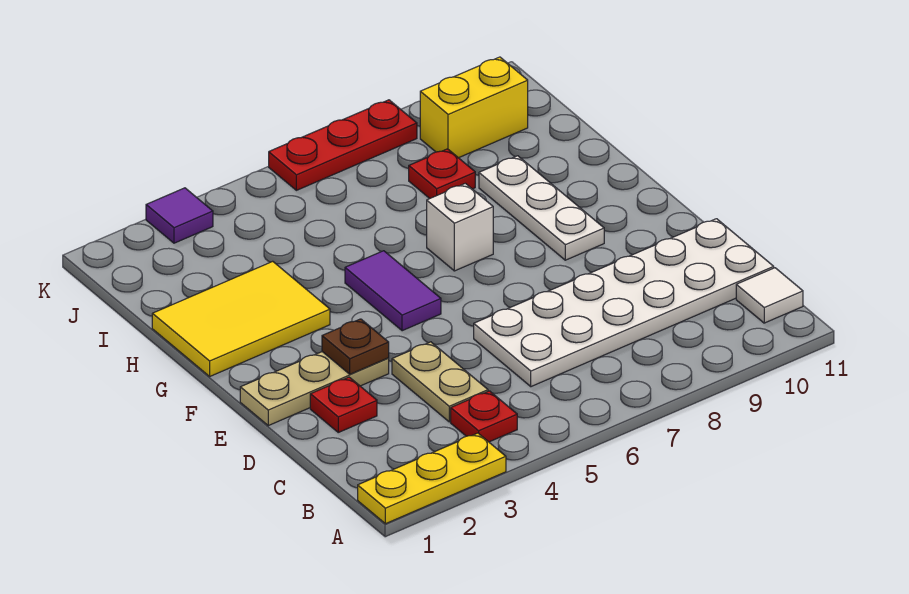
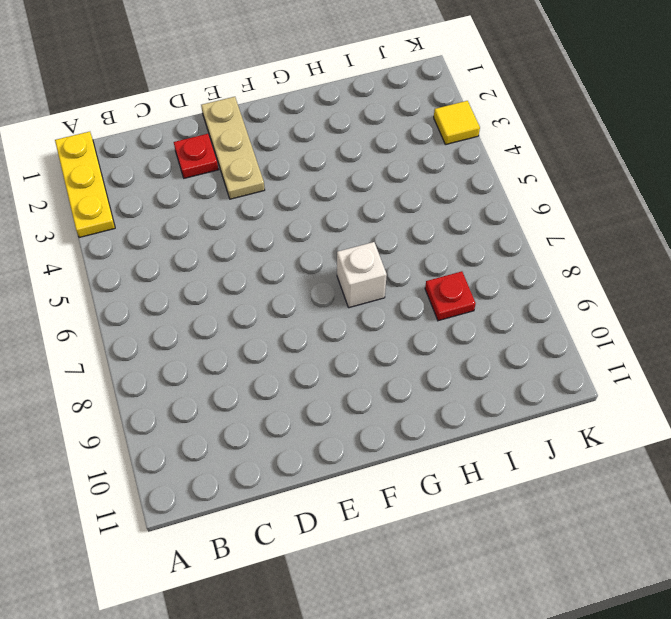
yellow tile K3 level 1 -> purple tile K3 level 1
none -> red plate B4 level 1
none -> white tile B11 level 1
none -> tan plate C4:D4 level 1

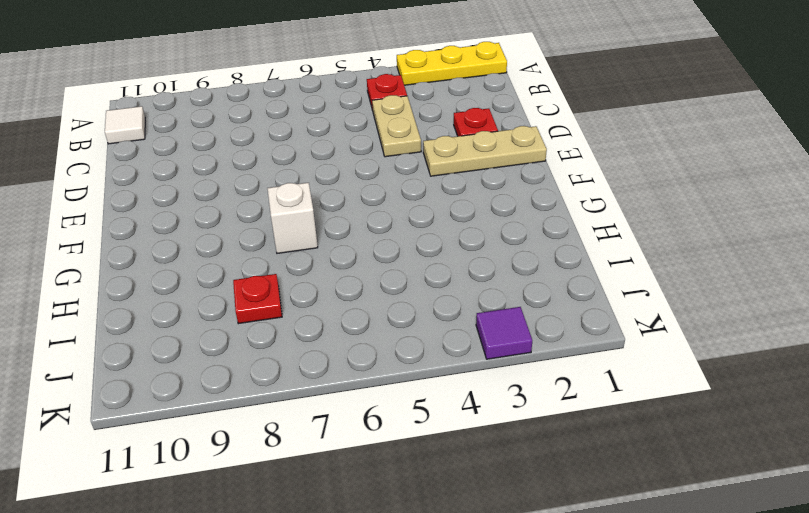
none -> white plate C6:D11 level 1
none -> purple tile F5:G5 level 1
none -> white plate F9:H9 level 1

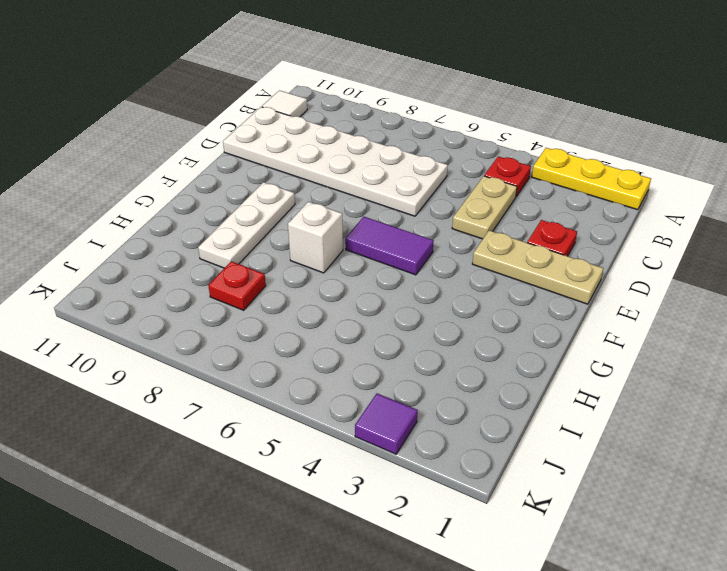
purple tile F5:F6 level 1 -> purple tile F5:G5 level 1
none -> yellow tile G1:H3 level 1
none -> yellow brick J9:J10 level 1
none -> red plate K6:K8 level 1

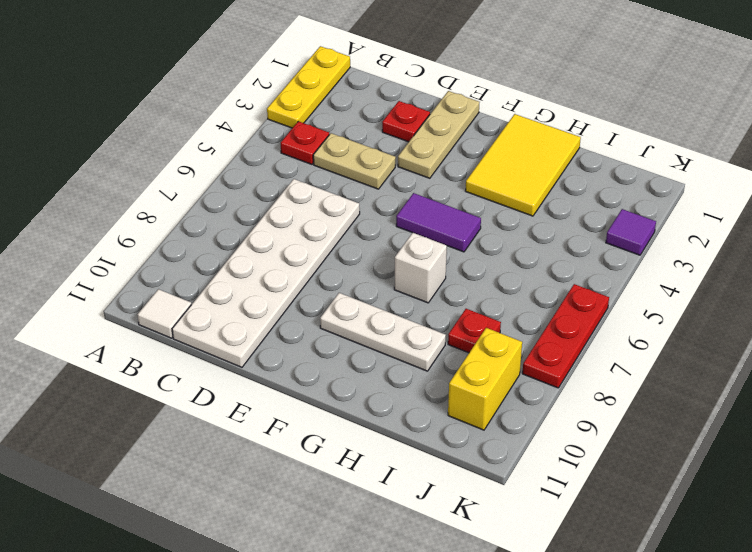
none -> brown plate E3 level 2

